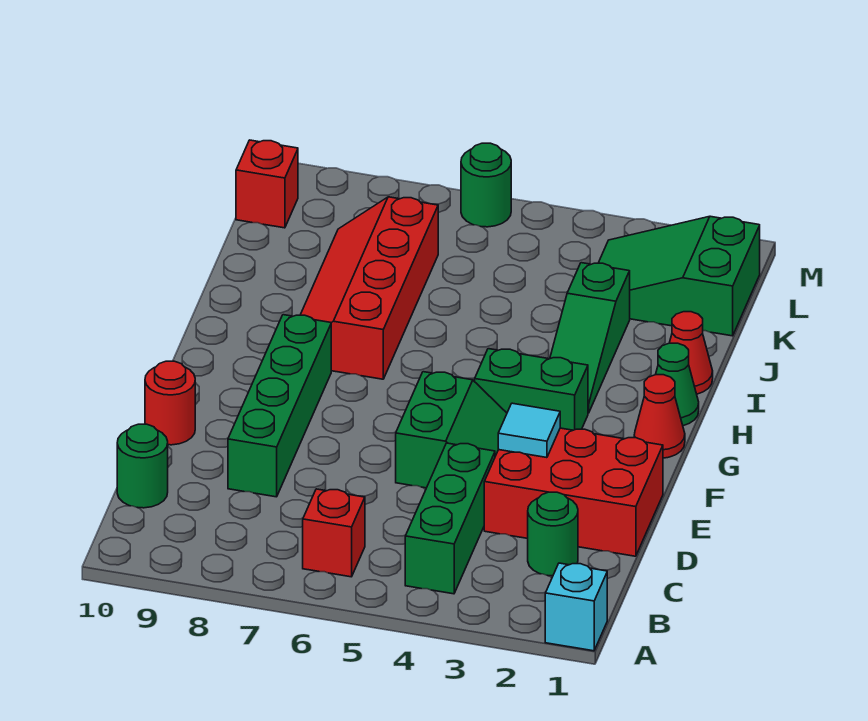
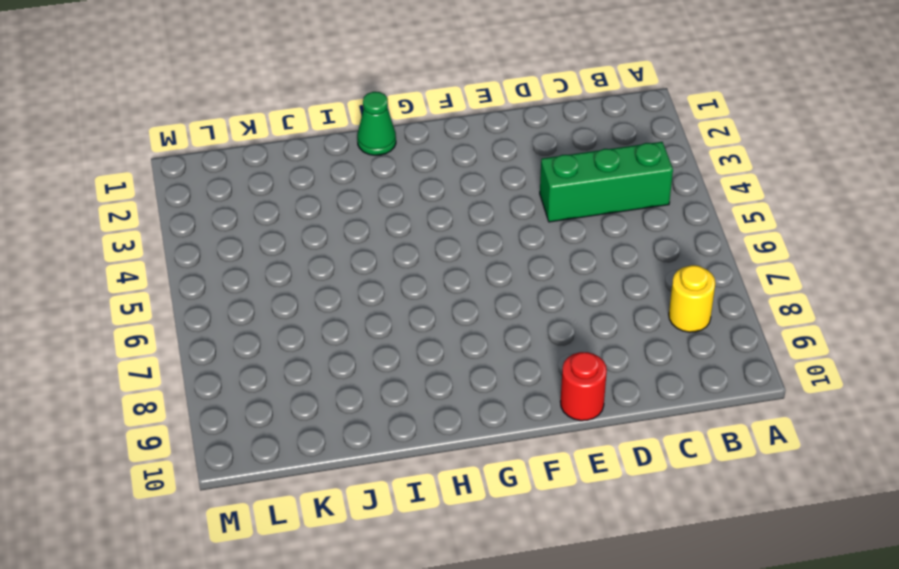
yellow round brick B8 level 1 -> none
none -> cyan brick A1 level 1
none -> red brick B6 level 1
none -> green round brick C2 level 1

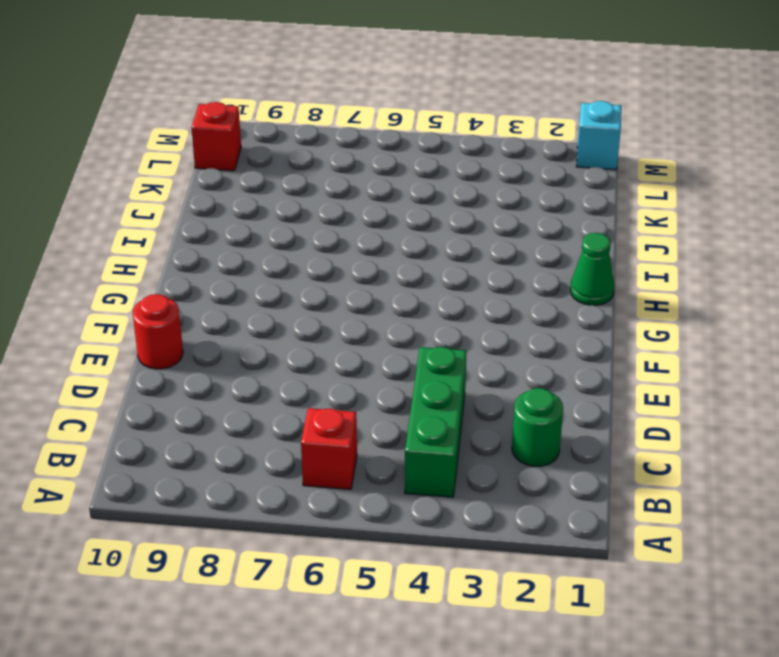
cyan brick M1 level 1 -> cyan brick A1 level 1
none -> green round brick C10 level 1
none -> red brick D1:E3 level 1
none -> green brick D8:G8 level 1

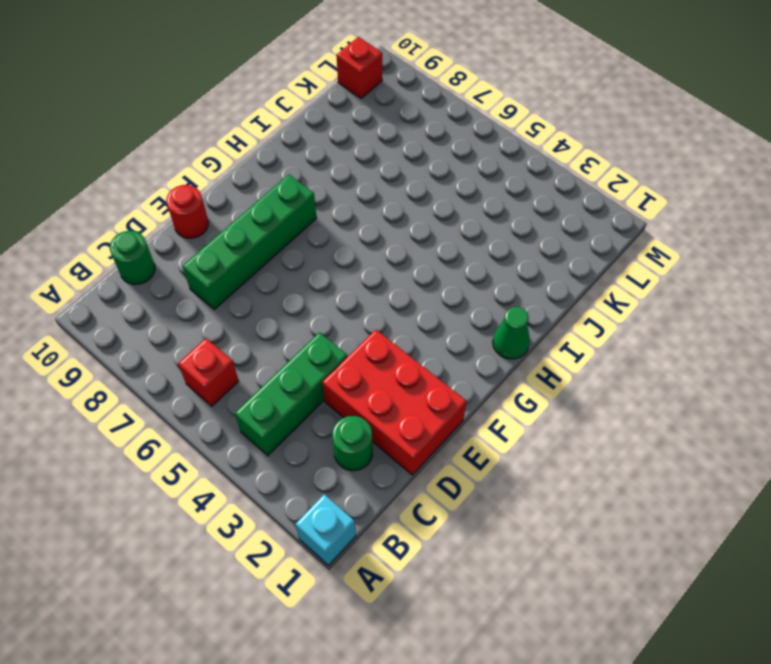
none -> green slope E4:F5 level 1 top 5
none -> red cone G1 level 1
none -> green brick G3:G4 level 1

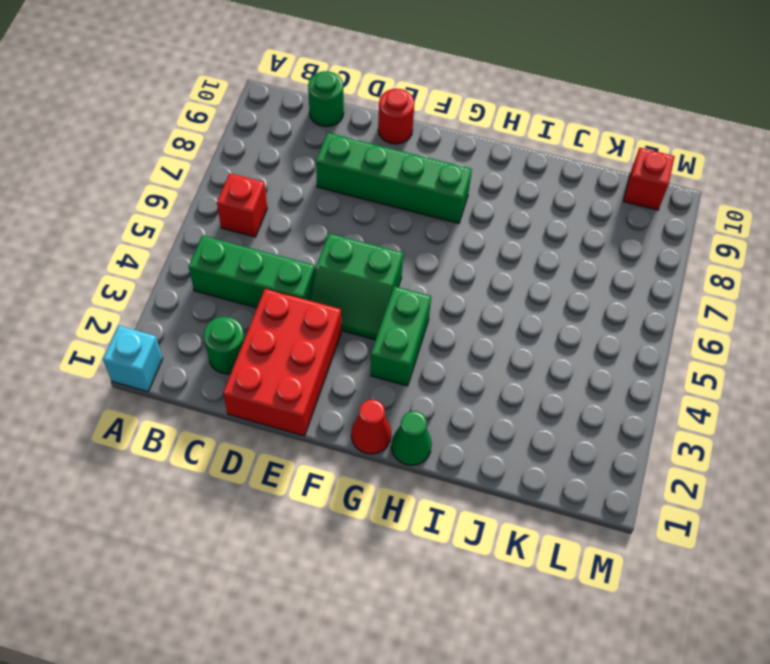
none -> green slope H3:J3 level 1 top J
none -> red slope H7:K8 level 1 top 7
none -> red cone I1 level 1

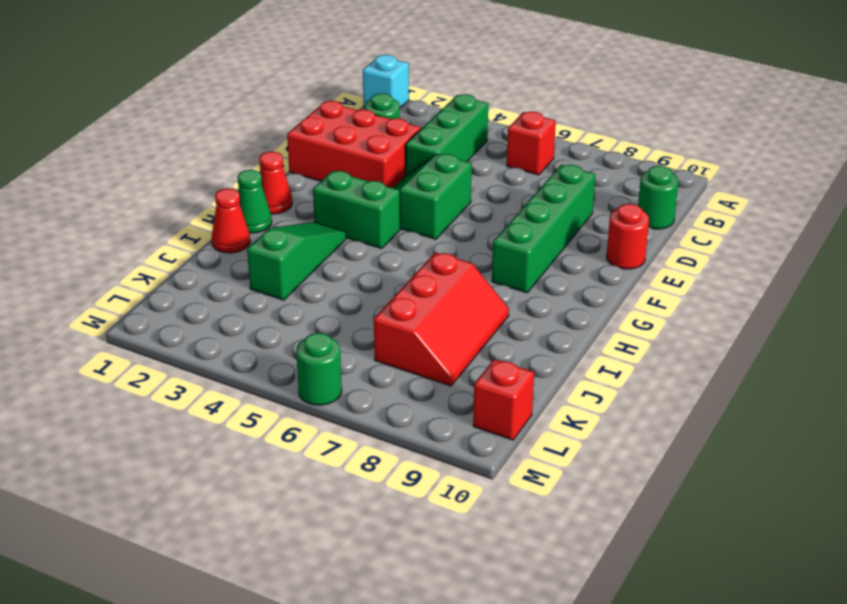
red slope I7:K8 level 1 top 7 -> red slope H7:K8 level 1 top 7
none -> green slope K1:L3 level 1 top 1
none -> cyan tile E3 level 2

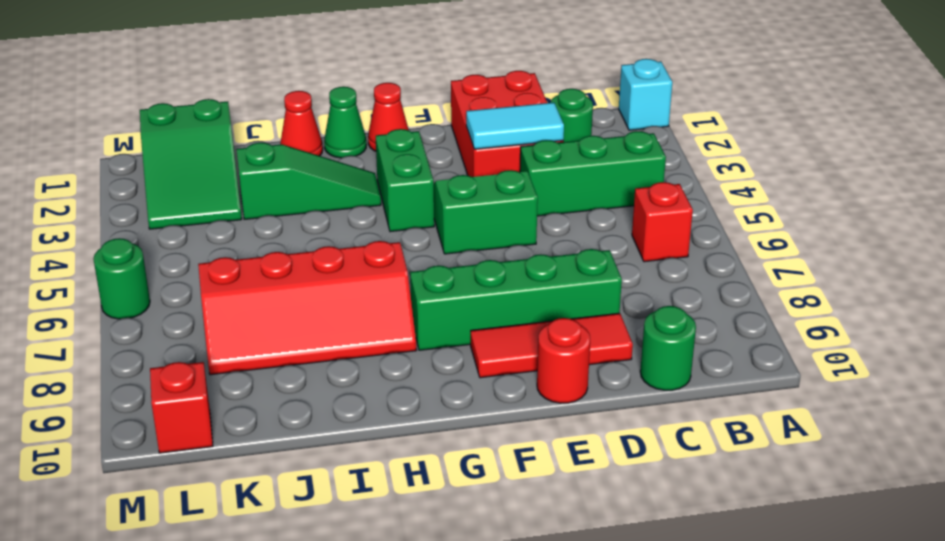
cyan tile D3:E3 level 2 -> cyan tile E3 level 2
red tile D9:F9 level 1 -> none

